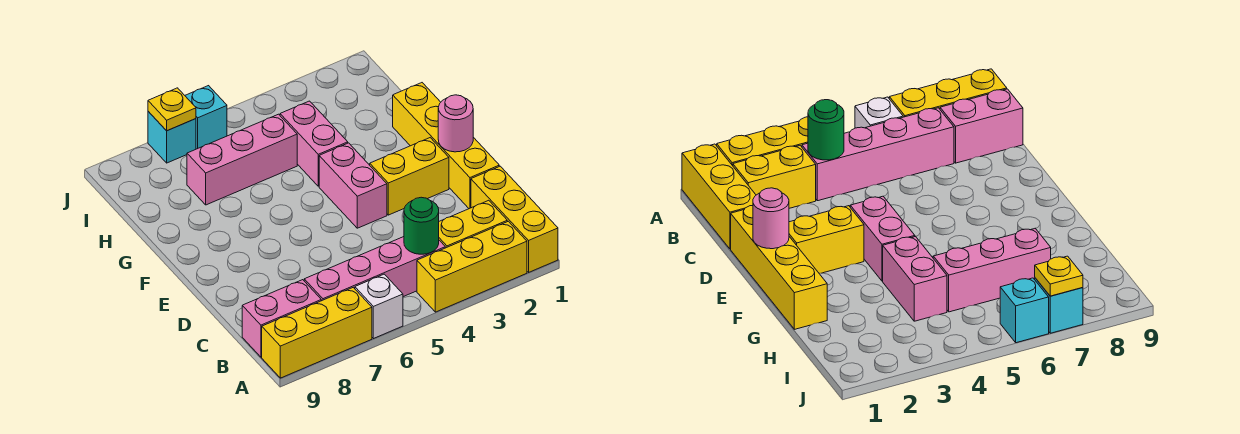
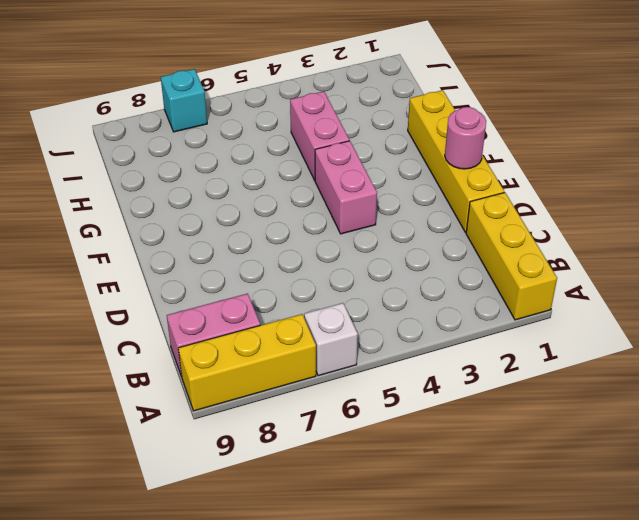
none -> yellow brick A2:A4 level 1
none -> yellow brick B2:B3 level 1
none -> pink brick B4:B7 level 1

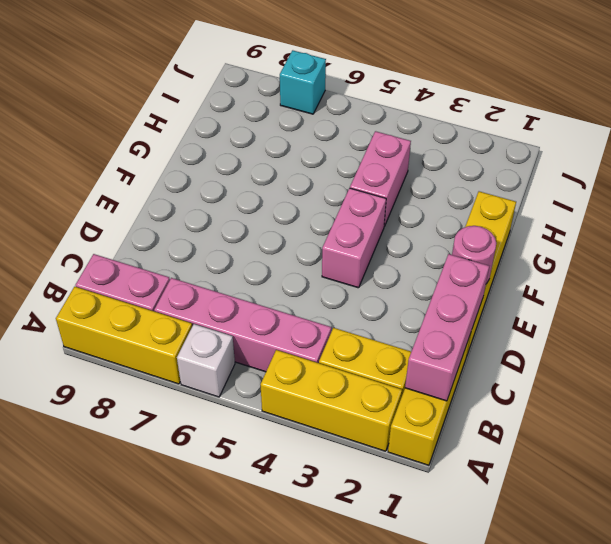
pink brick B1:D1 level 2 -> pink brick H5:H7 level 1
none -> yellow brick E2:E3 level 1
none -> cyan brick J6 level 1
none -> green round brick B4 level 2

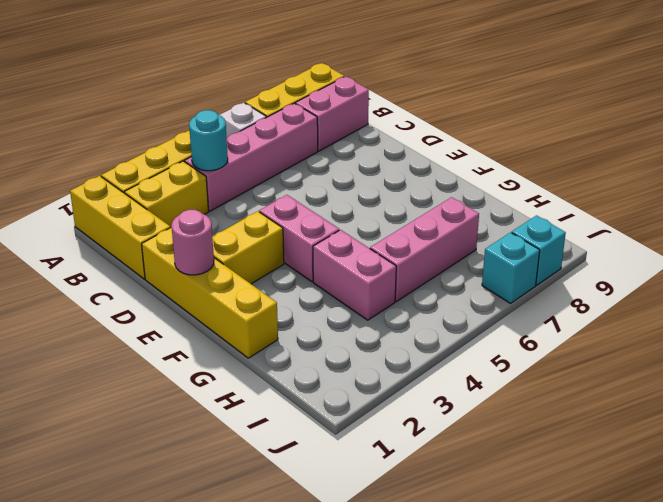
cyan round brick B4 level 2 -> green round brick B4 level 2
cyan brick J8 level 1 -> cyan brick J6 level 1
none -> yellow plate J7 level 2

